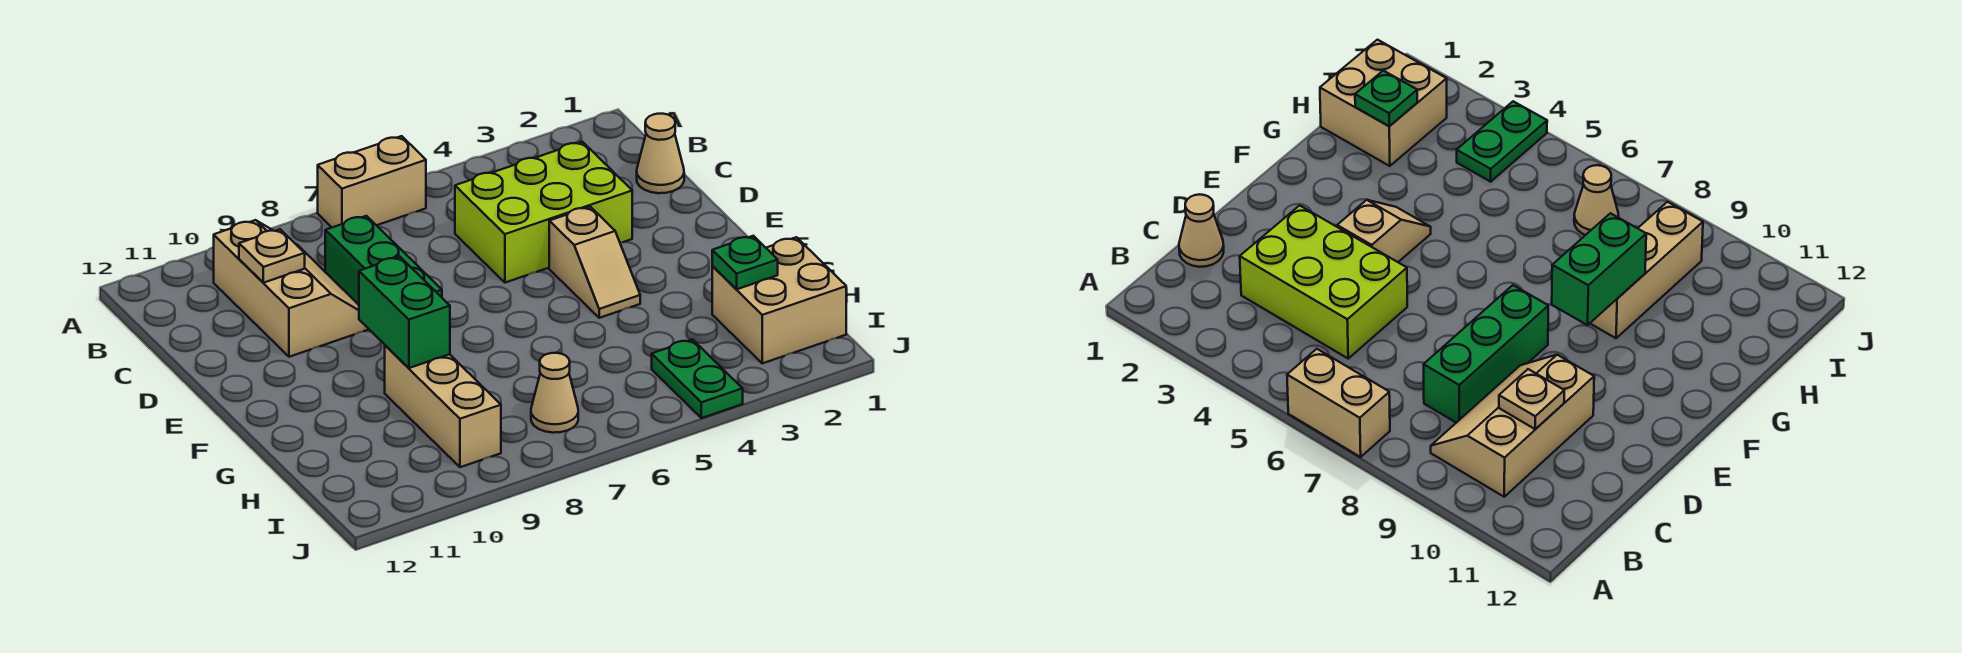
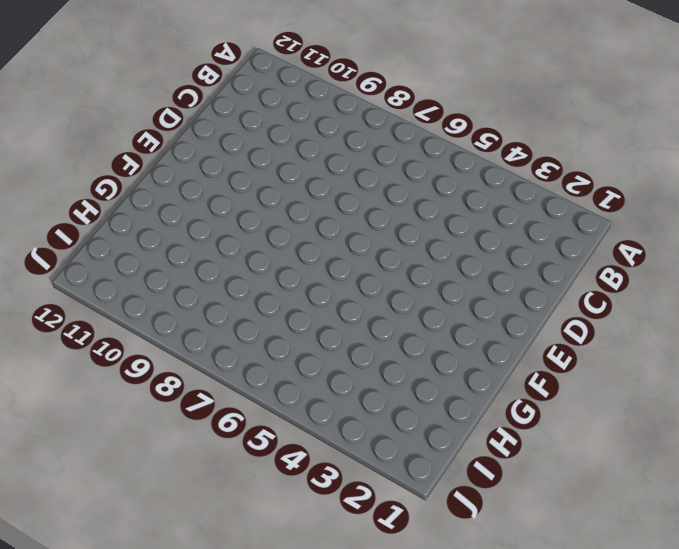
none -> tan brick A6:A7 level 1
none -> tan slope B9:D10 level 1 top 10
none -> tan cone C1 level 1

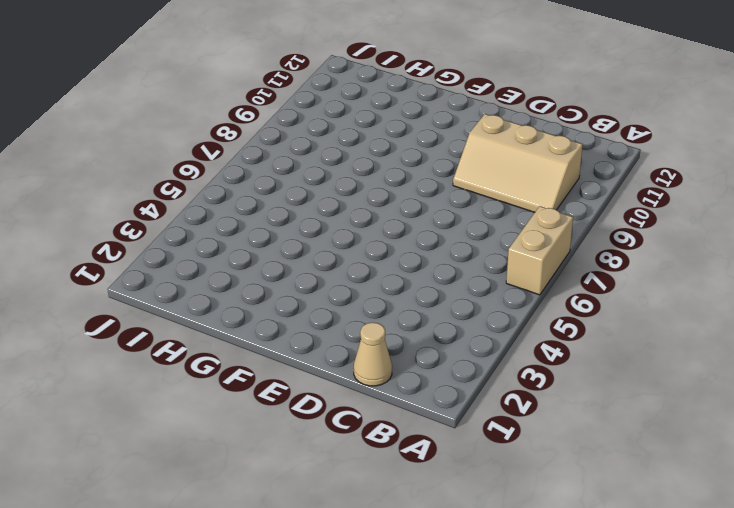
none -> lime brick C3:D5 level 1
none -> green brick C8:E8 level 1
none -> tan slope E4:F4 level 1 top E

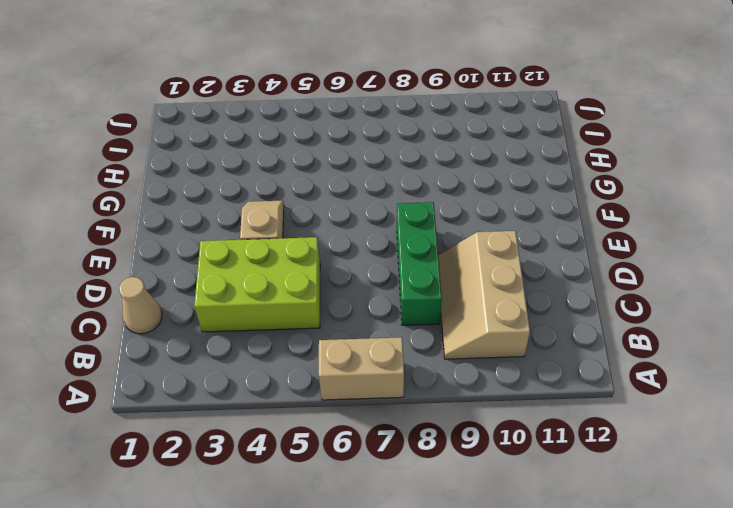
none -> tan brick G9:I9 level 1
none -> tan brick H1:I2 level 1
none -> green plate I4:J4 level 1

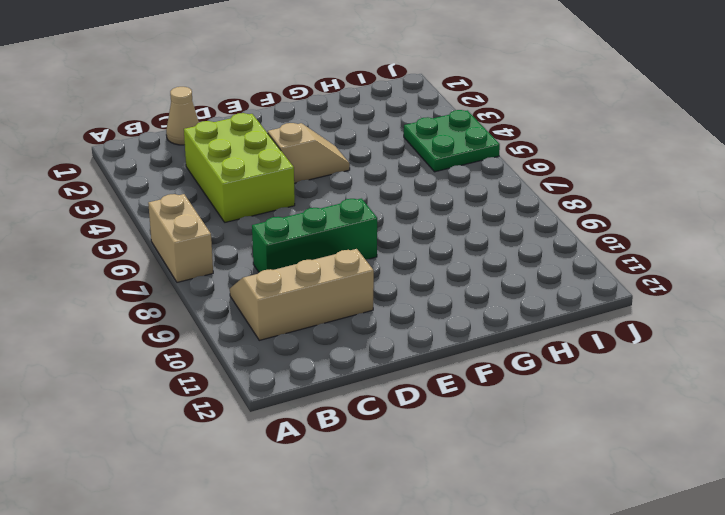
green plate I4:J5 level 1 -> green plate I4:J4 level 1
none -> tan brick G9:I9 level 1
none -> tan brick H1:I2 level 1
none -> tan cone I7 level 1

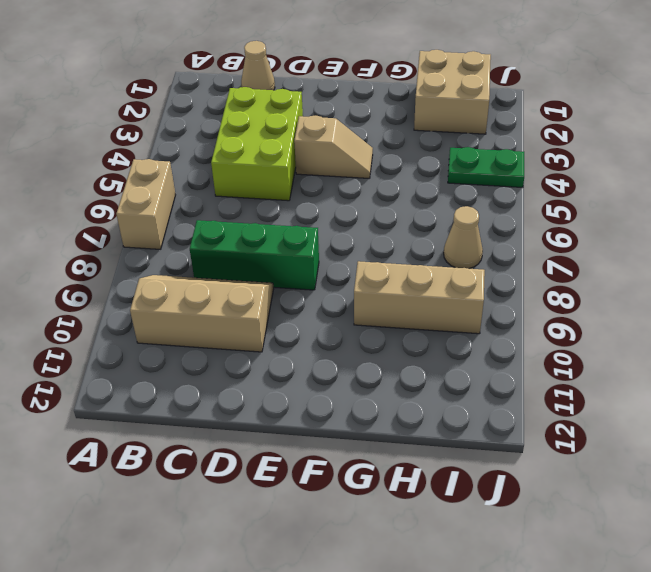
none -> tan plate C10 level 2
none -> green brick F9:G9 level 2
none -> green plate H2 level 2

